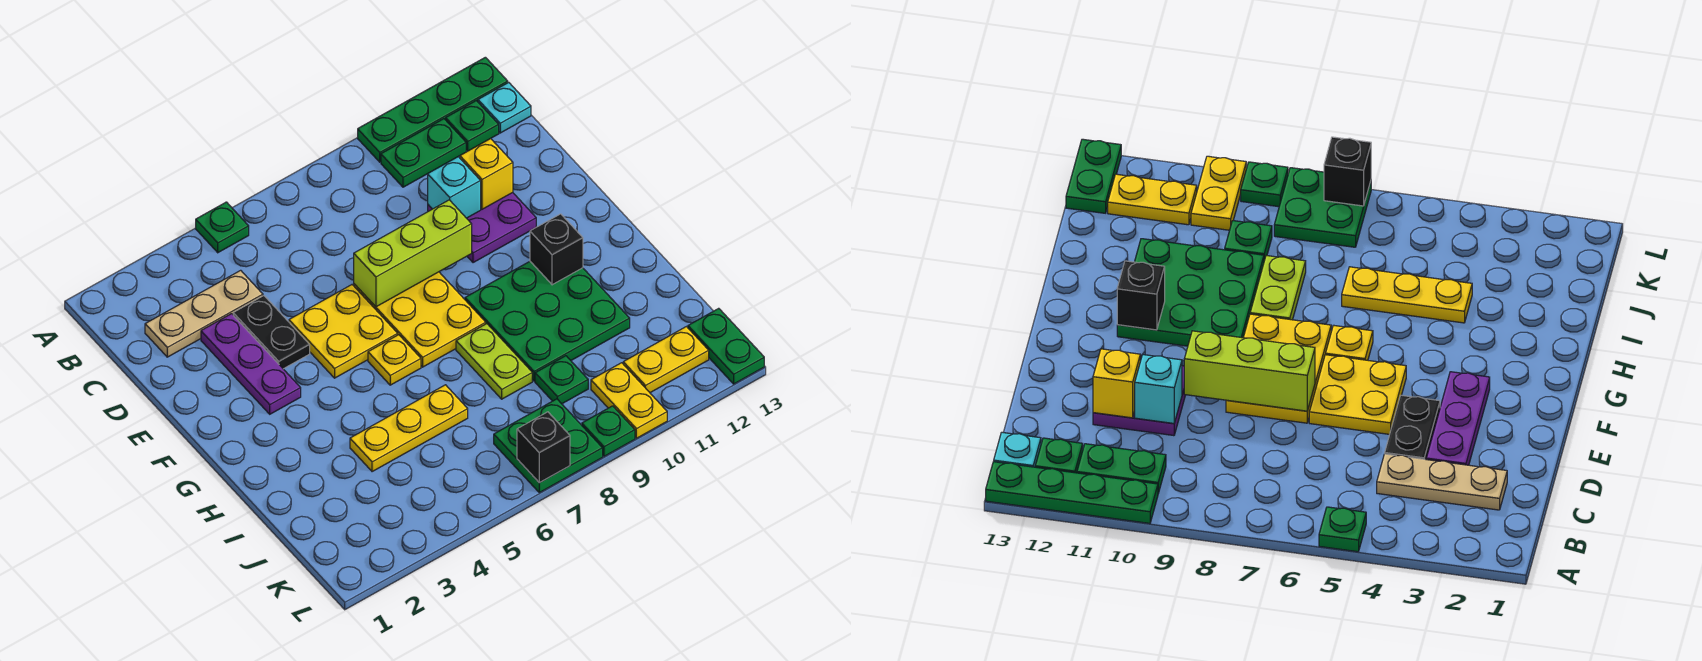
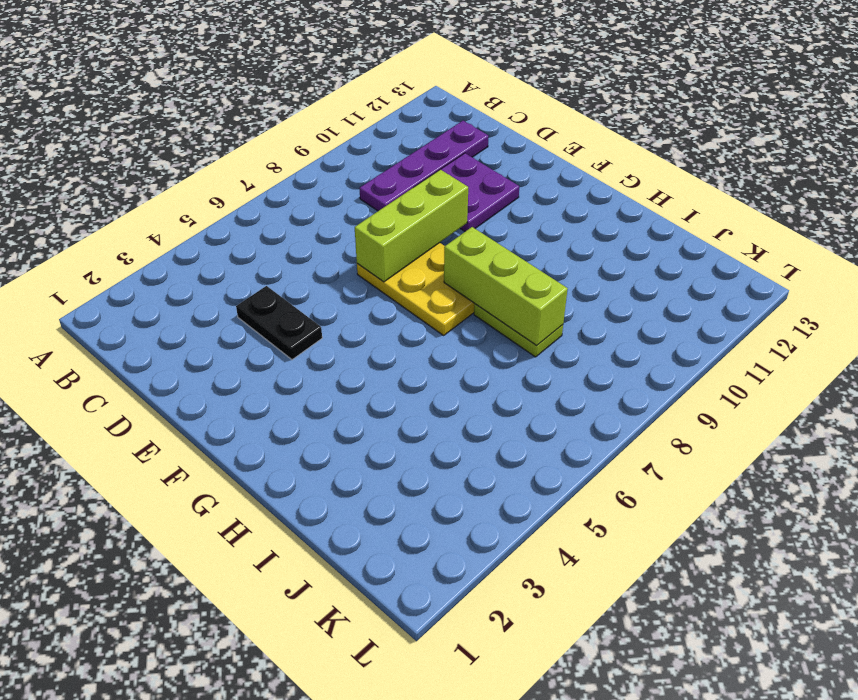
purple plate C9:C12 level 1 -> none
lime brick G8:I8 level 2 -> none
none -> green plate A5 level 1
none -> green plate A10:A13 level 1
none -> green plate B10:B11 level 1

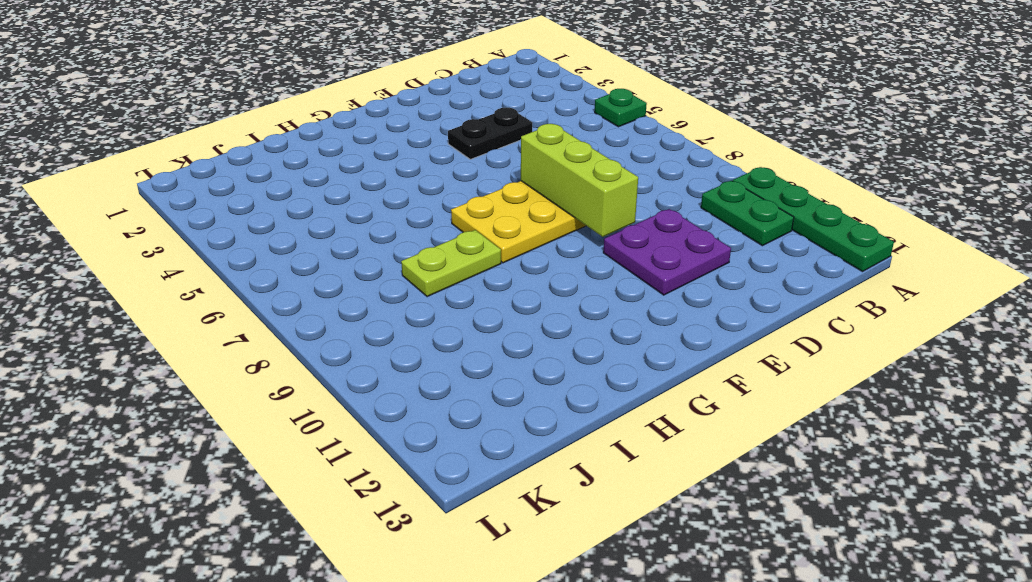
none -> green plate B12 level 1
none -> cyan plate B13 level 1
none -> tan plate C2:C4 level 1

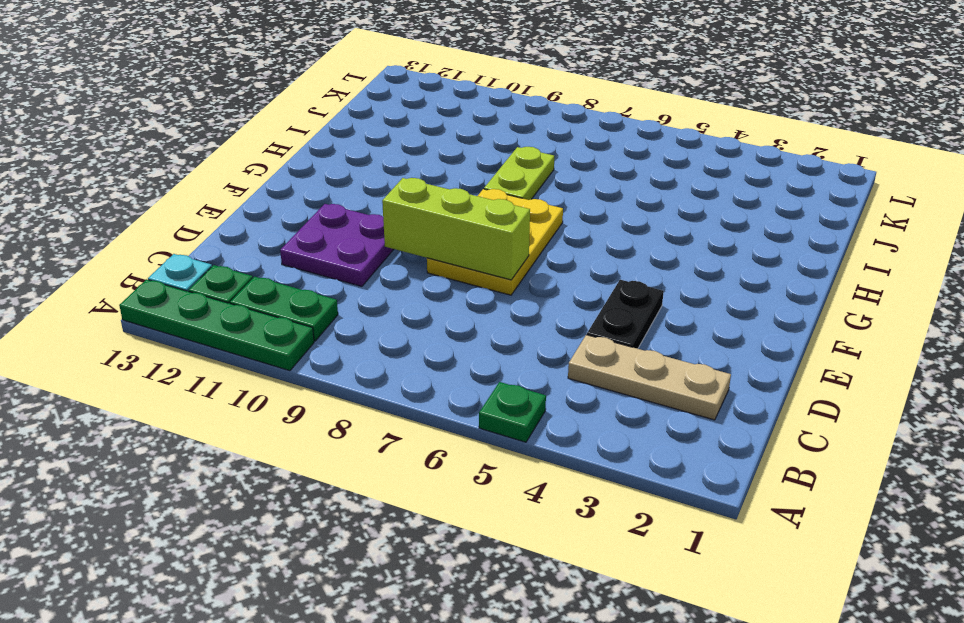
none -> purple plate D3:F3 level 1
none -> yellow plate E5:F6 level 1
none -> yellow plate G6 level 1

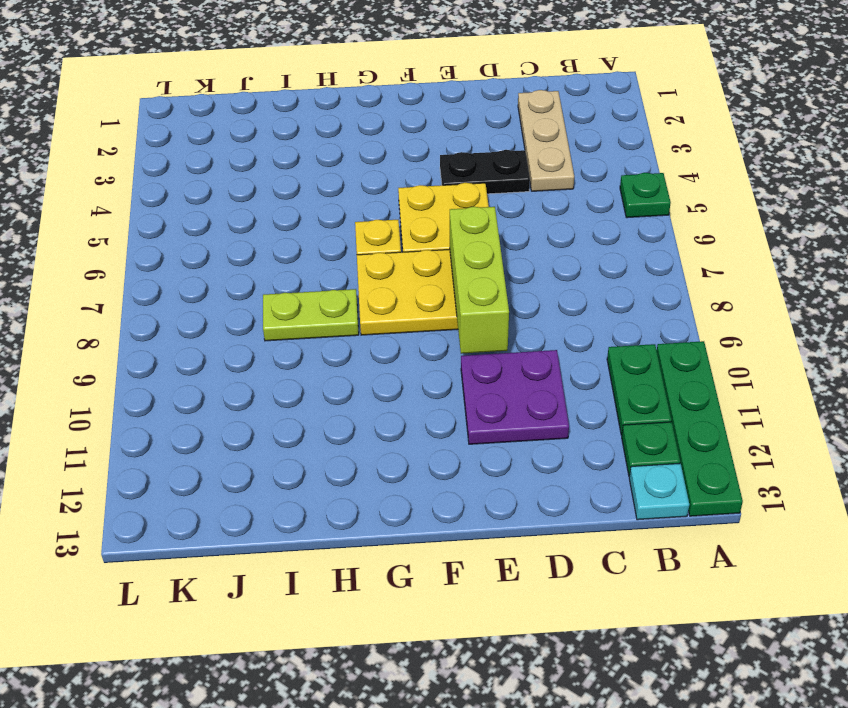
none -> purple plate D3:F3 level 1
none -> green plate G9:I11 level 1
none -> yellow plate I4:I6 level 1

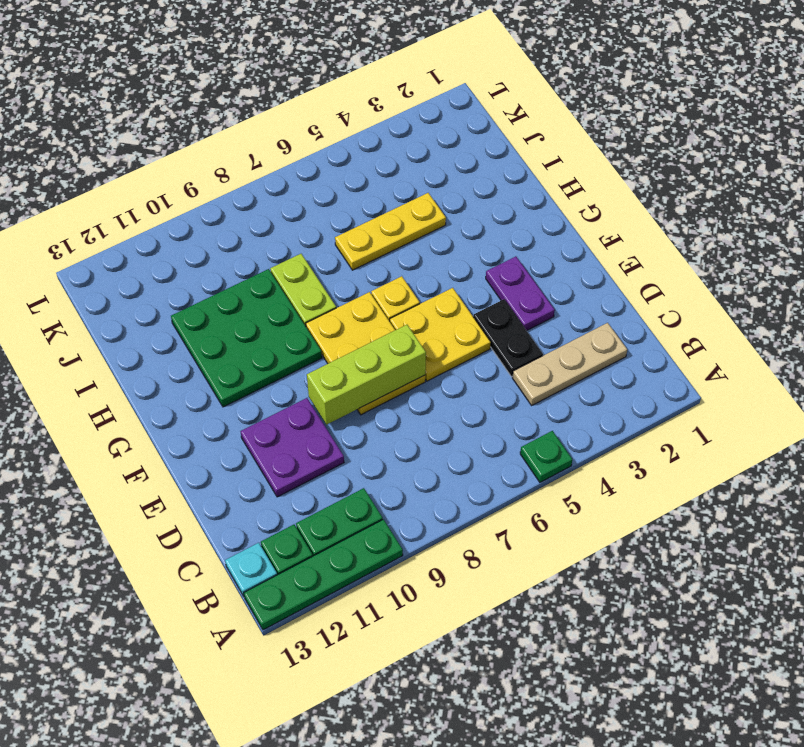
purple plate E3:F3 level 1 -> purple plate D3:F3 level 1
none -> green plate J9 level 1
none -> green plate K7:L8 level 1
none -> yellow plate K10:L10 level 1

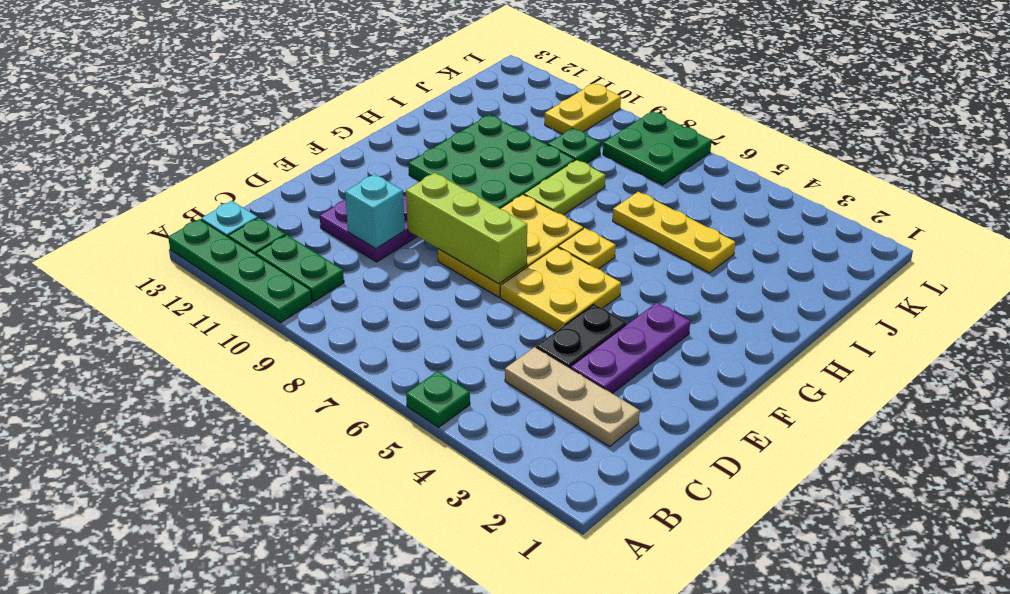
none -> yellow plate K11:K12 level 1
none -> green plate K13:L13 level 1
none -> green plate L9 level 1

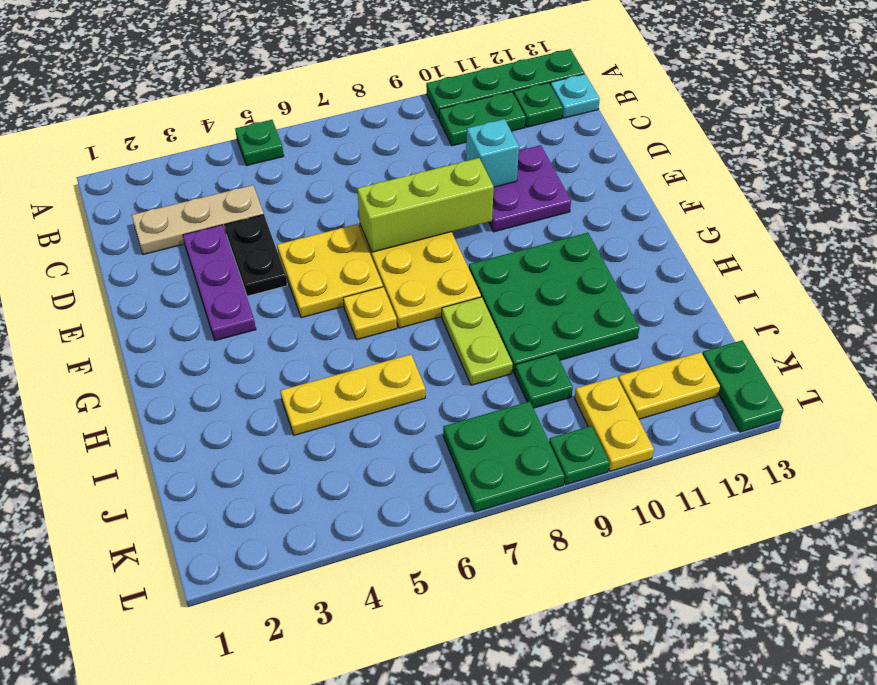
none -> yellow brick D11 level 2
none -> black brick G11 level 2
none -> black brick L7 level 2

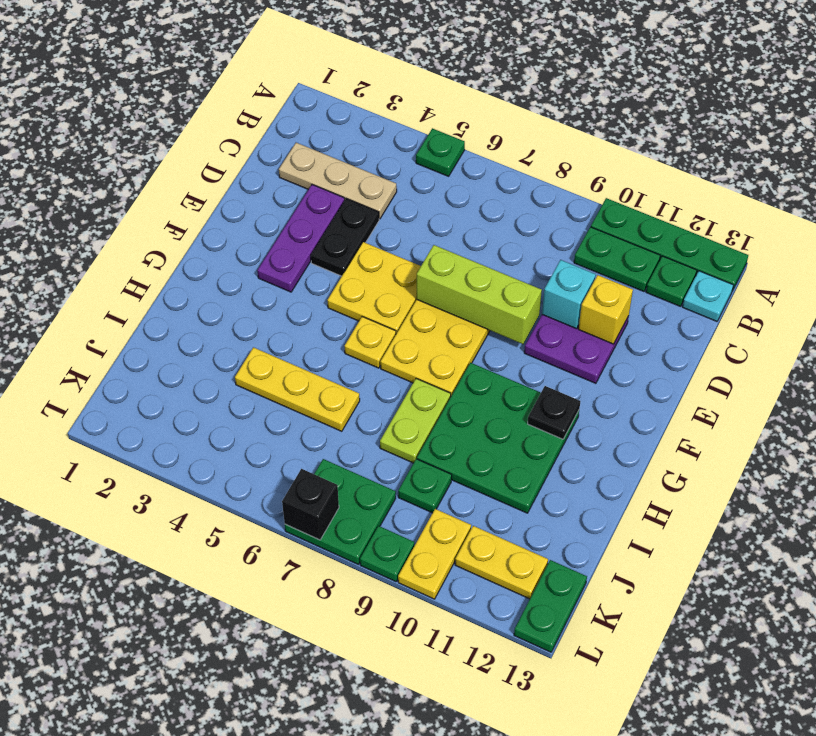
black plate G11 level 2 -> black brick G11 level 2

